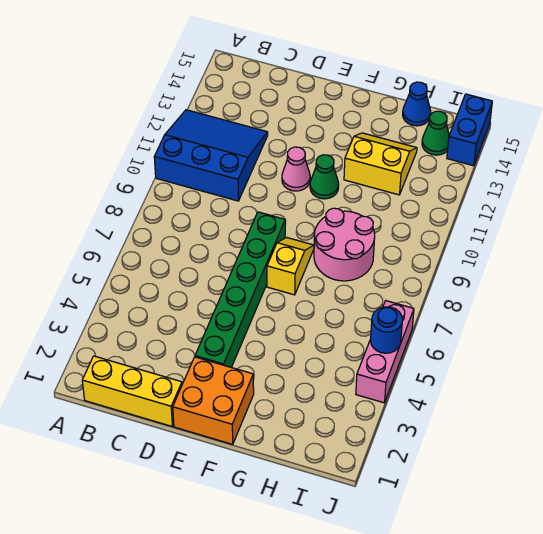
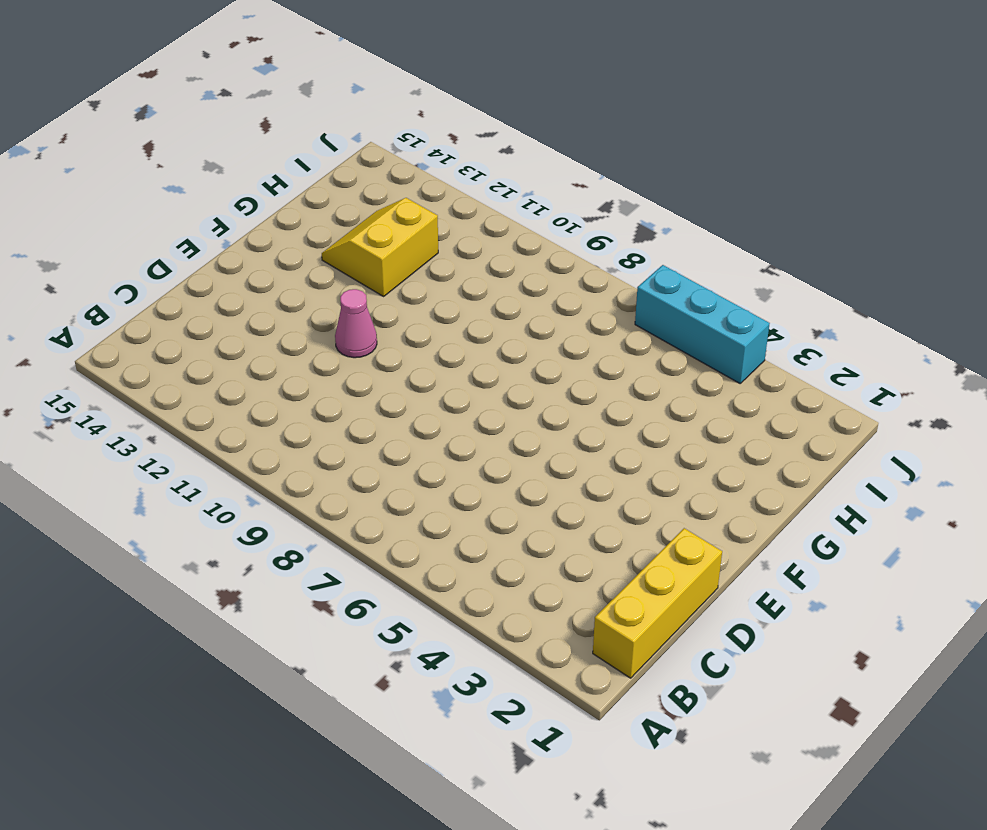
cyan brick J4:J6 level 1 -> pink brick J4:J6 level 1
none -> blue slope A10:C12 level 1 top 10
none -> orange brick E1:F2 level 1
none -> green brick E3:E8 level 1

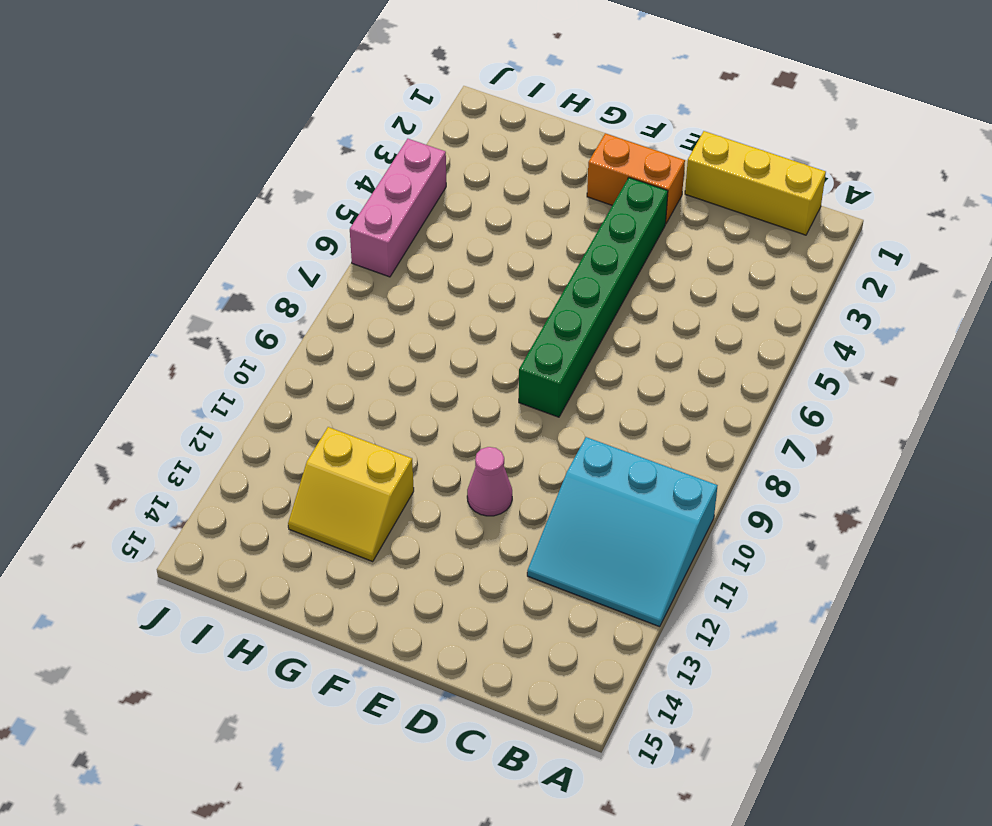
cyan slope A10:C12 level 1 top 10 -> blue slope A10:C12 level 1 top 10
orange brick E2:F2 level 1 -> orange brick E1:F2 level 1
none -> yellow slope F7:F8 level 1 top 7
none -> green cone F11 level 1
none -> pink round brick G8:H9 level 1

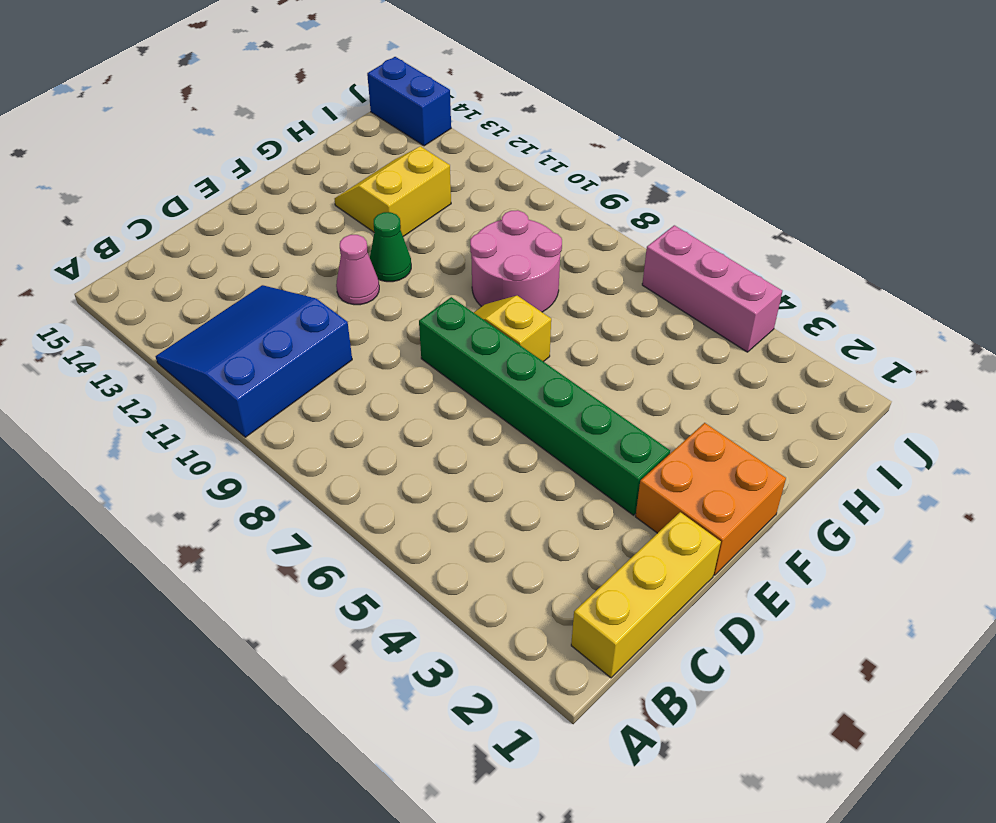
none -> blue cone H15 level 1
none -> green cone I14 level 1
none -> blue round brick J5 level 2

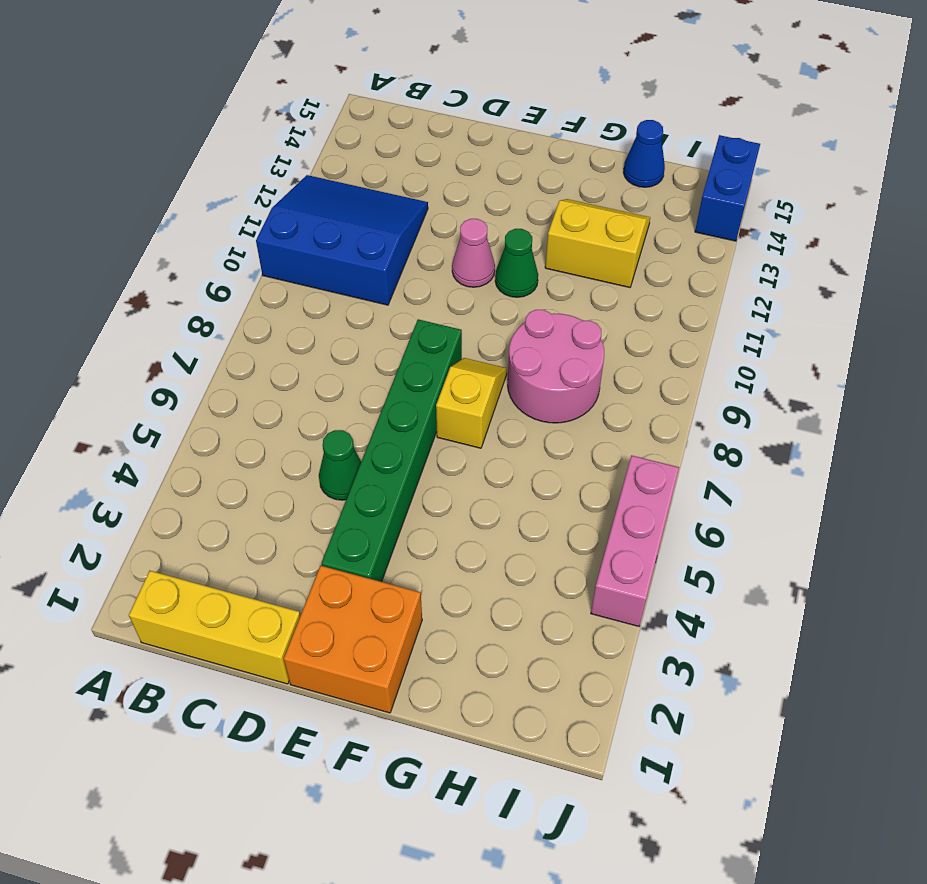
green cone D5 level 1 -> green cone I14 level 1
none -> blue round brick J5 level 2

